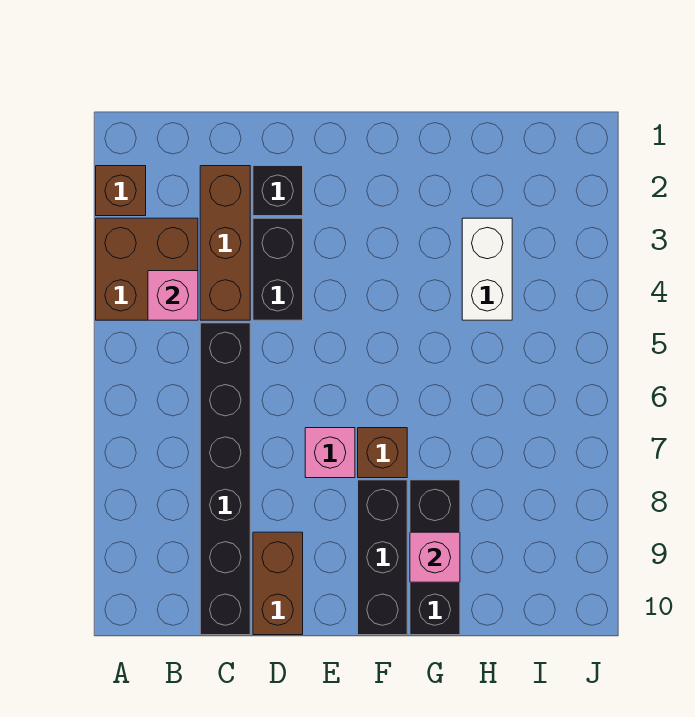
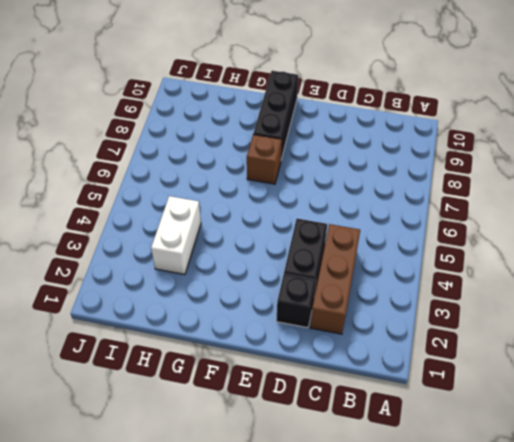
none -> brown brick A2 level 1
none -> brown brick A3:B4 level 1
none -> black brick C5:C10 level 1

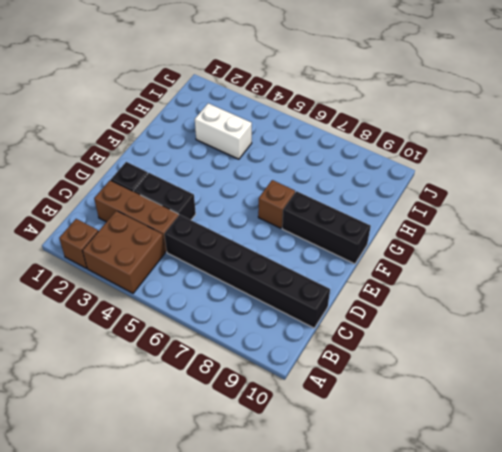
none -> brown brick D9:D10 level 1
none -> pink brick E7 level 1
none -> black brick G8:G10 level 1

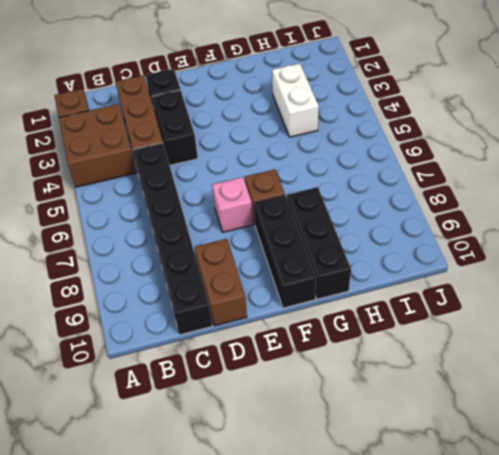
none -> pink brick B4 level 2
none -> pink brick G9 level 2

